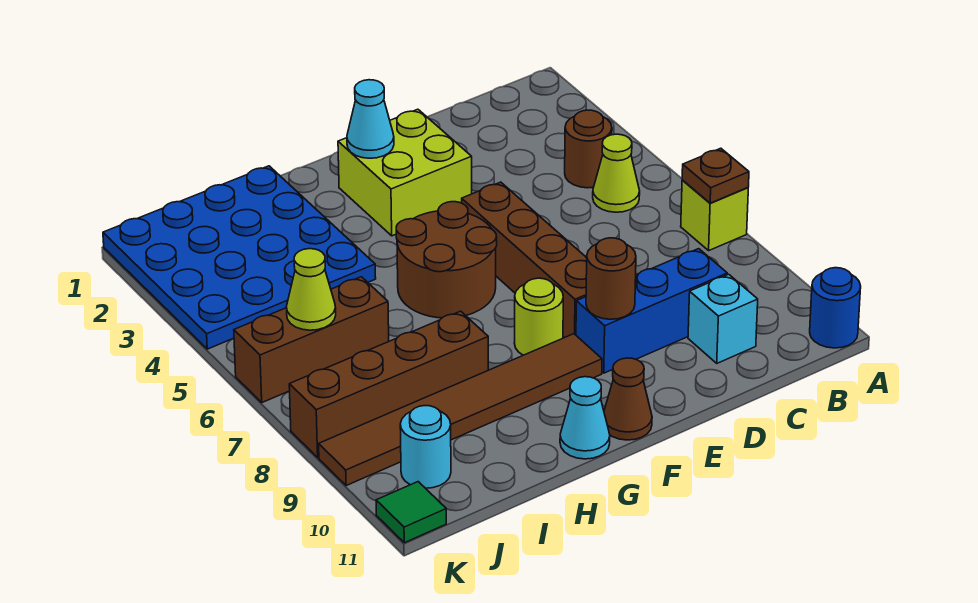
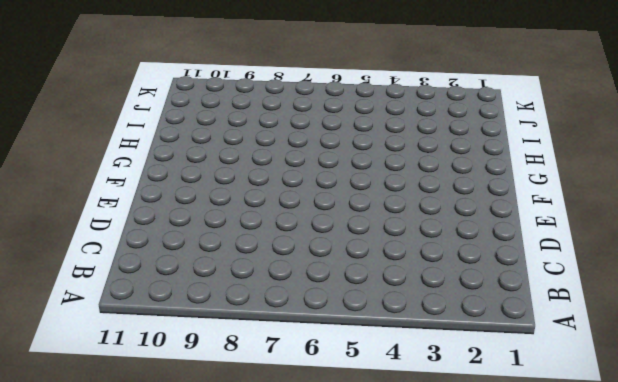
none -> lime brick A7 level 1
none -> blue round brick A11 level 1
none -> brown round brick B4 level 1

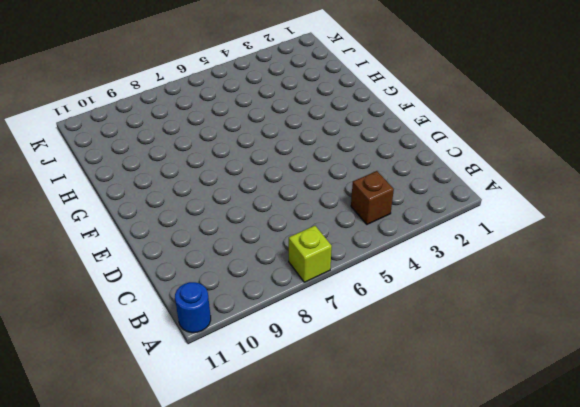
brown brick B4 level 1 -> brown round brick B4 level 1
none -> lime cone B5 level 1
none -> blue brick C9:E9 level 1
none -> cyan brick C10 level 1

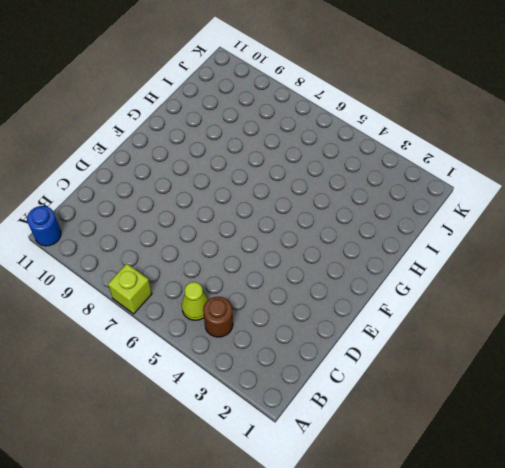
none -> blue brick C9:E9 level 1
none -> cyan brick C10 level 1
none -> lime brick E2:F3 level 1

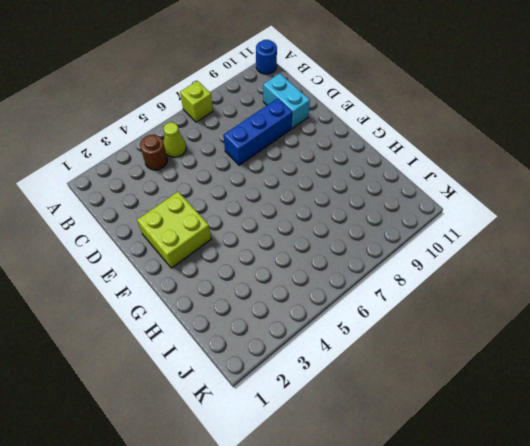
cyan brick C10:D10 level 1 -> cyan brick C10 level 1
blue brick D7:D9 level 1 -> blue brick C9:E9 level 1
none -> brown brick E5:E8 level 1
none -> brown round brick F5:G6 level 1
none -> lime round brick F8 level 1

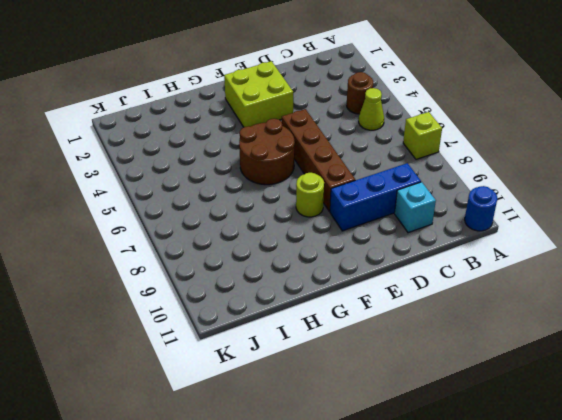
none -> brown tile F9:K9 level 1
none -> brown cone F11 level 1
none -> cyan cone G11 level 1

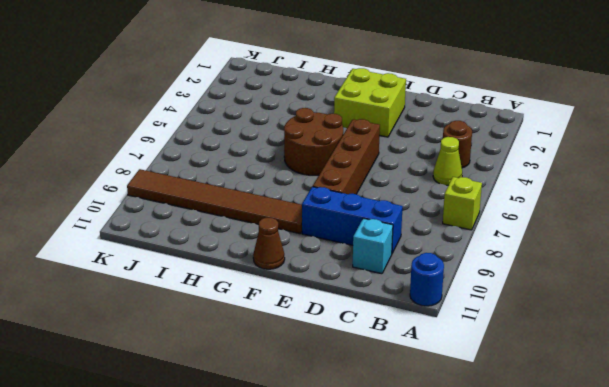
none -> lime round brick F8 level 1
none -> cyan cone G11 level 1
none -> blue plate H1:K4 level 1

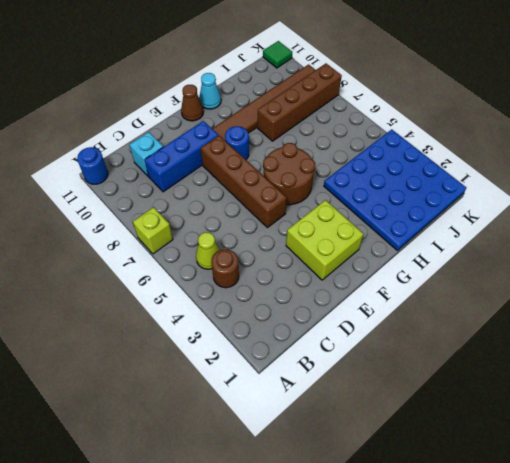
blue round brick F8 level 1 -> lime round brick F8 level 1
none -> brown brick I6:K6 level 1
none -> cyan round brick J10 level 1
none -> brown plate A7 level 2

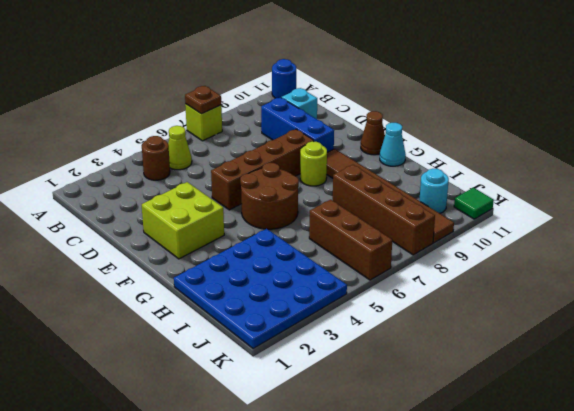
none -> brown round brick E9 level 2
none -> cyan cone F2 level 2
none -> lime cone J6 level 2

